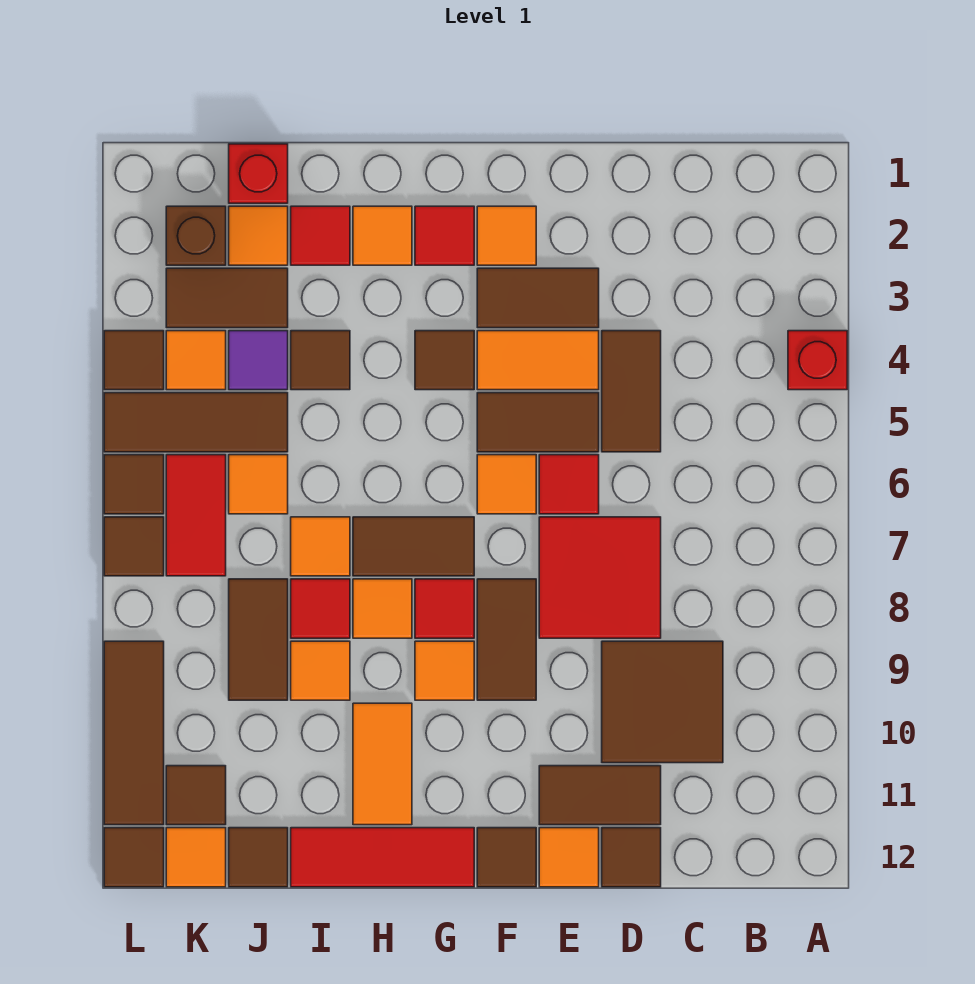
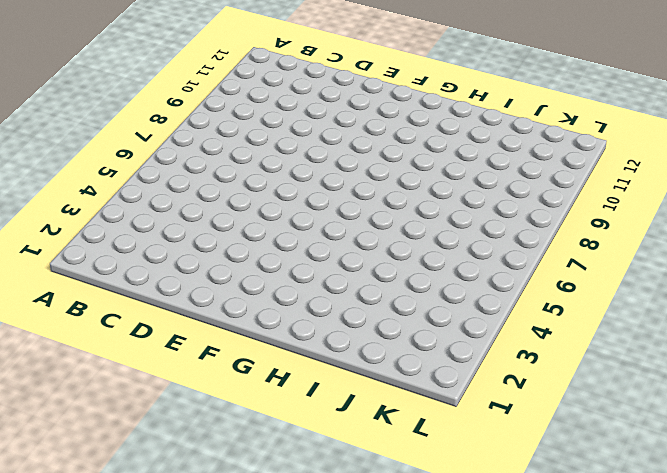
none -> red brick A4 level 1
none -> brown tile C9:D10 level 1
none -> brown tile D4:D5 level 1
none -> red tile D7:E8 level 1

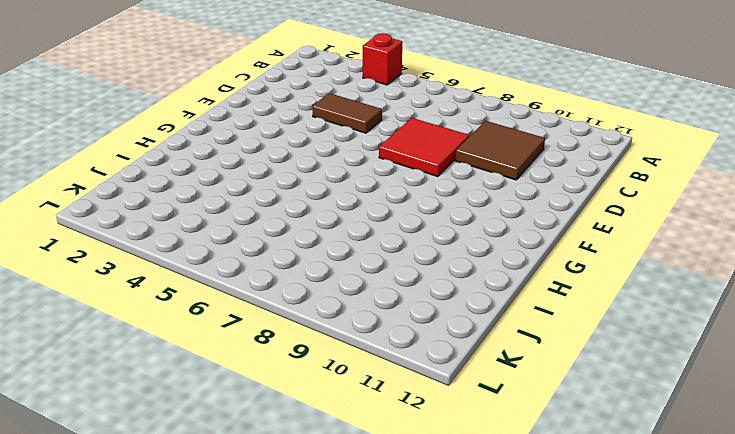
none -> brown tile D11:E11 level 1
none -> brown tile D12 level 1
none -> brown tile E3:F3 level 1
none -> orange tile E4:F4 level 1

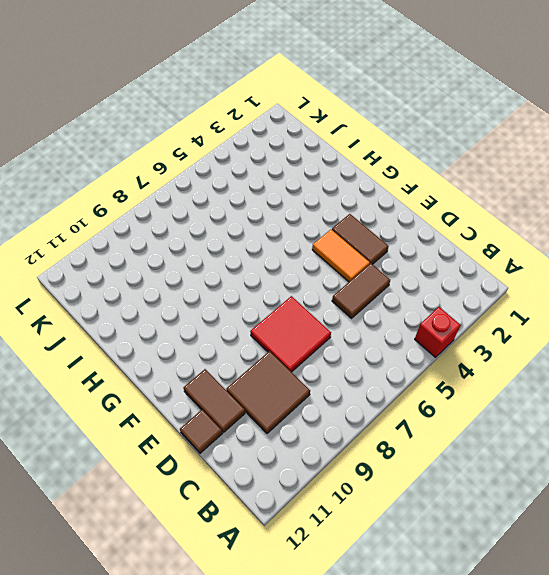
none -> brown tile E5:F5 level 1
none -> red tile E6 level 1
none -> orange tile E12 level 1
none -> orange tile F2 level 1

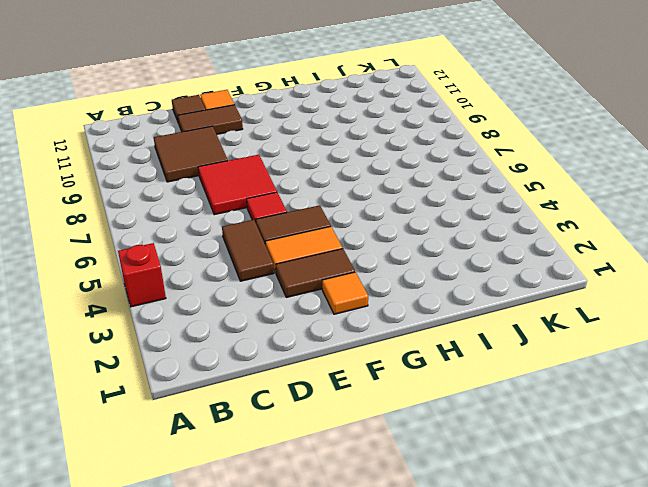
none -> orange tile F6 level 1
none -> brown tile F8:F9 level 1
none -> brown tile F12 level 1
none -> red tile G2 level 1

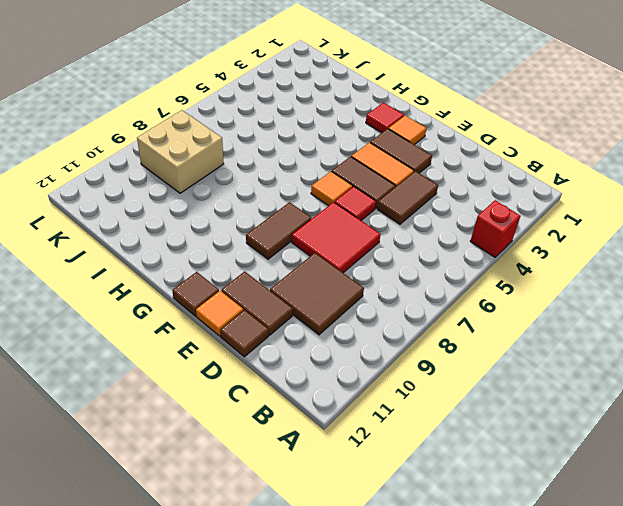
tan brick J8:K9 level 1 -> brown tile J8:J9 level 1
none -> brown tile G4 level 1
none -> brown tile G7:H7 level 1
none -> red tile G8 level 1
none -> orange tile G9 level 1

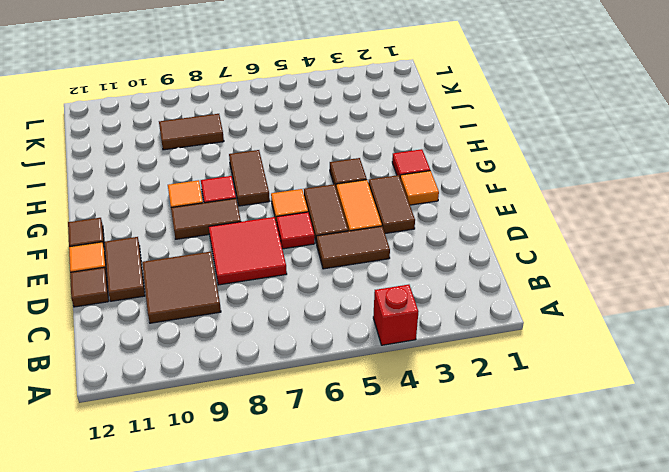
none -> red tile G12:I12 level 1
none -> orange tile H2 level 1
none -> orange tile H8 level 1
none -> orange tile H10:H11 level 1

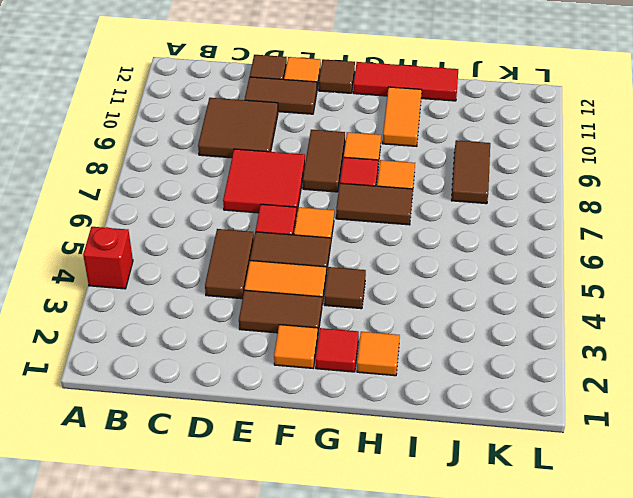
none -> red tile I2 level 1
none -> brown tile I4 level 1
none -> orange tile I7 level 1
none -> red tile I8 level 1

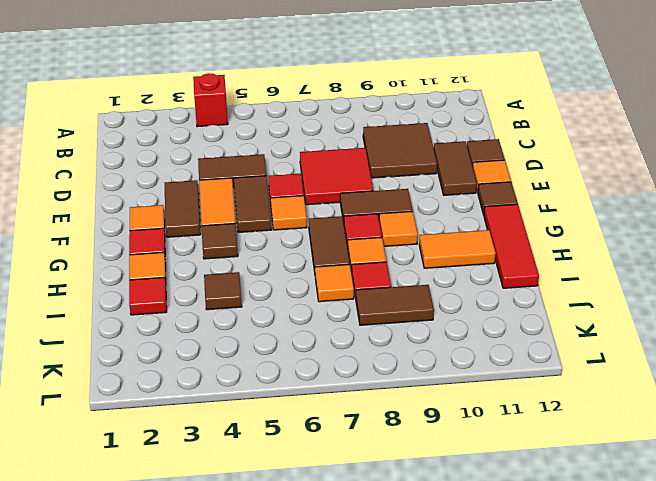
none -> orange tile I9 level 1
none -> red brick J1 level 1
none -> orange tile J2 level 1
none -> brown tile J3:K3 level 1

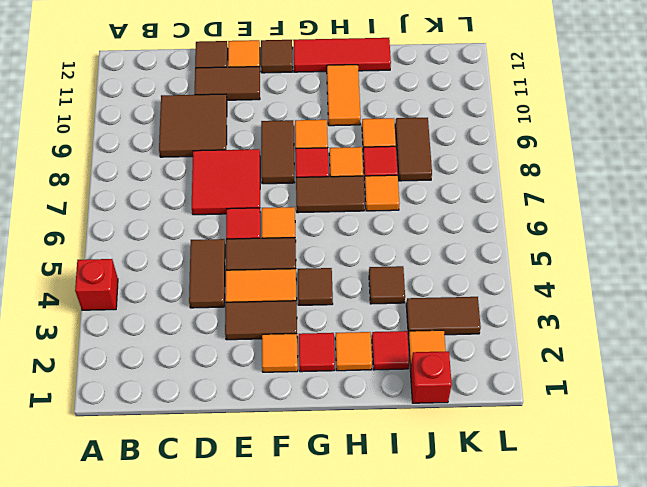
none -> purple tile J4 level 1
none -> brown tile J5:L5 level 1
none -> orange tile J6 level 1
none -> brown tile J12 level 1

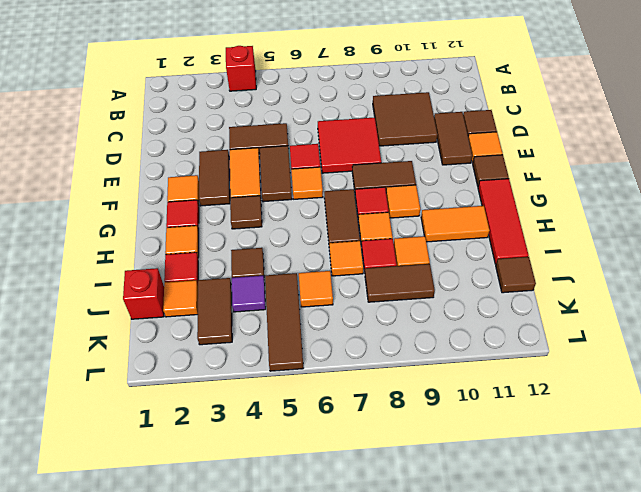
none -> brown brick K2 level 1
none -> orange tile K4 level 1
none -> red tile K6:K7 level 1
none -> brown tile K11 level 1

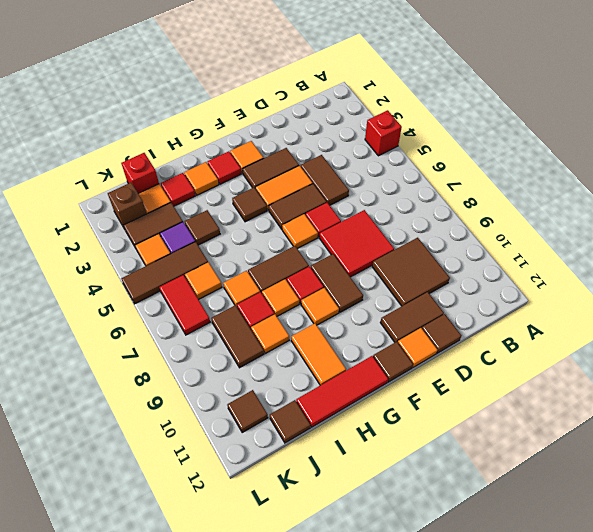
none -> orange tile K12 level 1
none -> brown tile L4 level 1
none -> brown tile L6 level 1
none -> brown tile L7 level 1

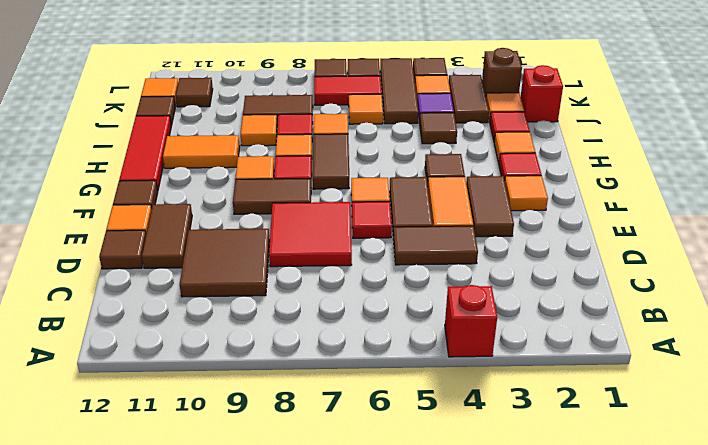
none -> brown tile L9:L11 level 1
none -> brown tile L12 level 1

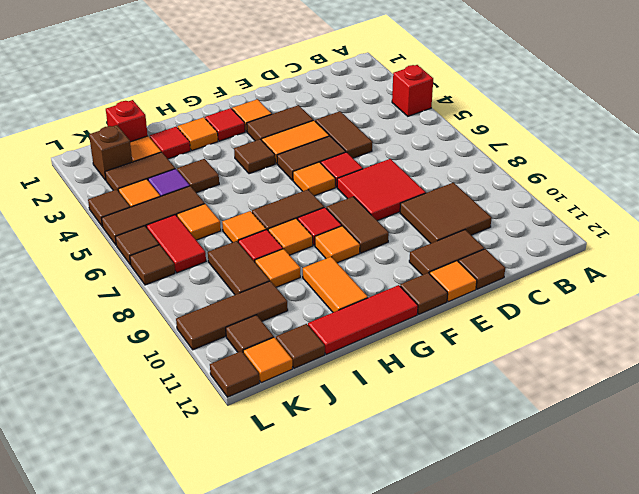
brown tile J10:L10 level 1 -> brown tile L9:L11 level 1

